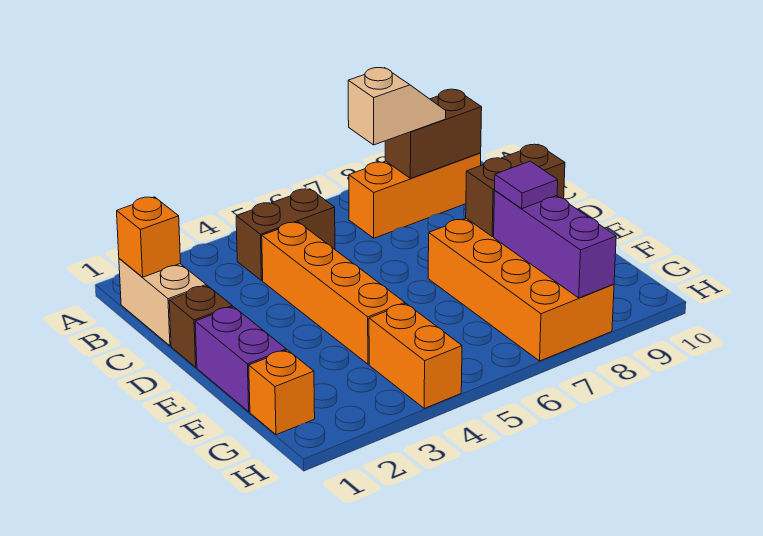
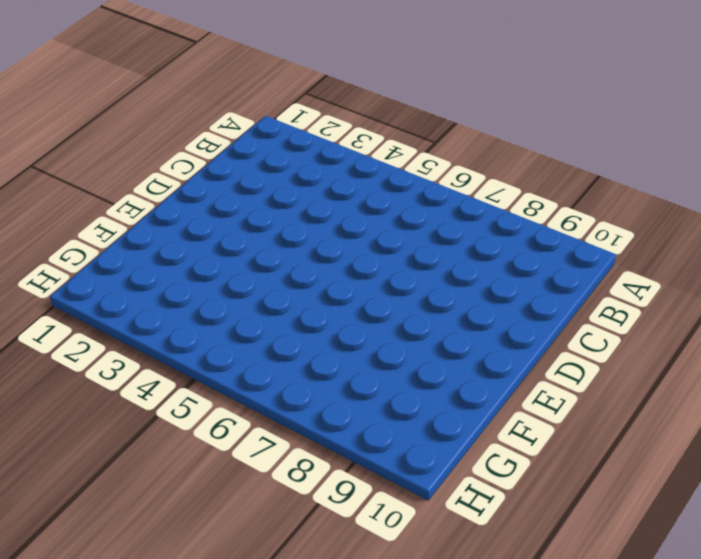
none -> tan brick B1:C1 level 1
none -> brown brick B4:B5 level 1
none -> orange brick B7:B9 level 1

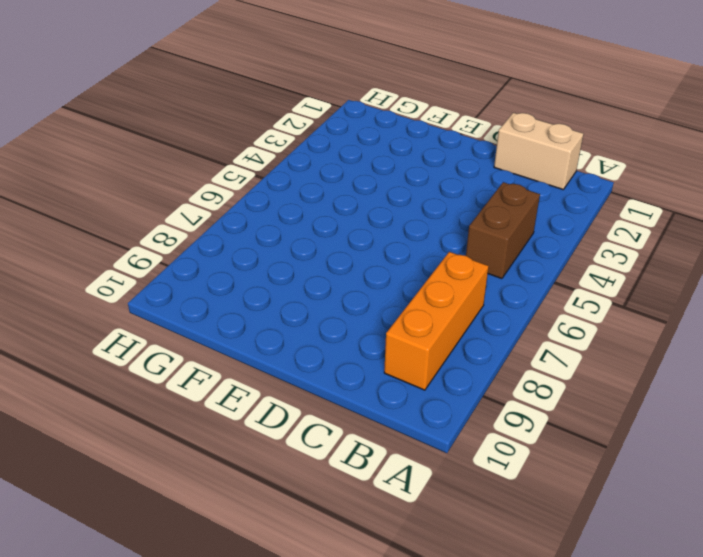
none -> orange brick C4:F4 level 1
none -> brown brick D1 level 1
none -> purple brick E1:F1 level 1

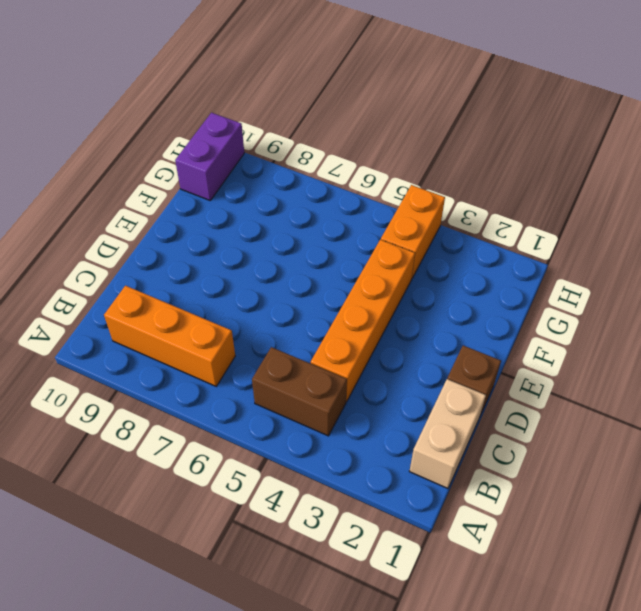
purple brick G10:H10 level 1 -> purple brick E1:F1 level 1
none -> orange brick E7:H8 level 1
none -> orange brick G1 level 1
none -> orange brick B1 level 2

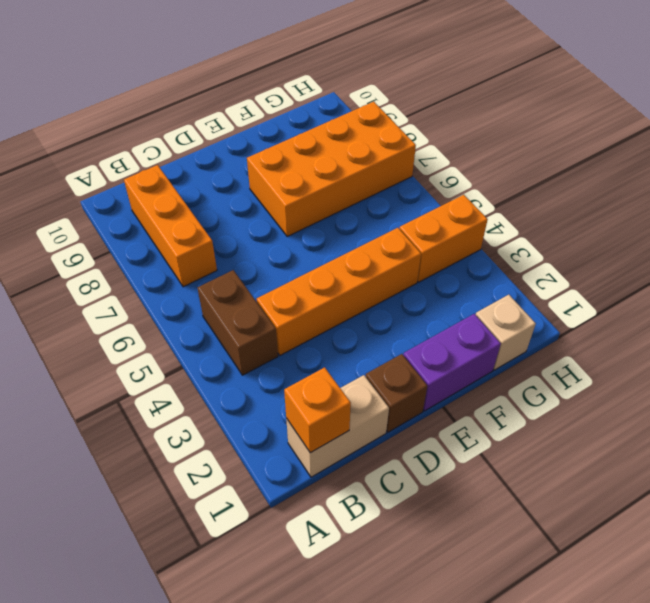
tan brick G1 level 1 -> orange brick G1 level 1
none -> brown brick B8:B9 level 2
none -> brown brick E8:E9 level 2
none -> purple brick F8:H8 level 2

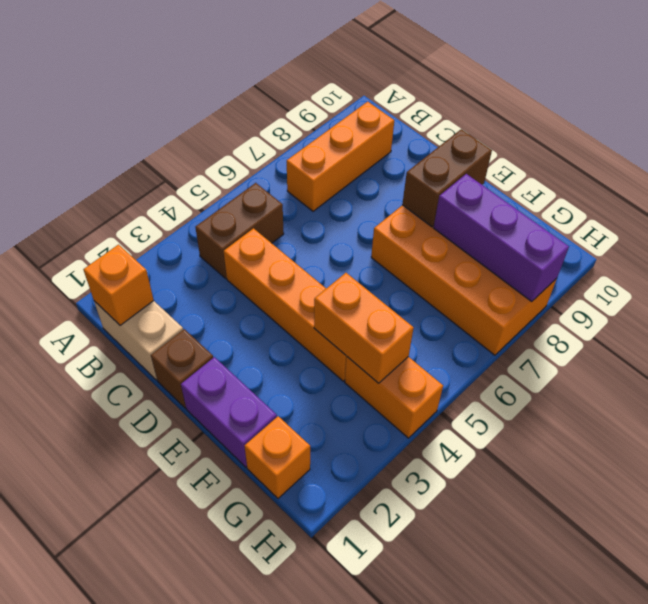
orange brick F4:G4 level 2 -> none
none -> brown brick B8:B9 level 2
none -> tan slope B7:B8 level 3 top 7
none -> purple tile F8 level 3

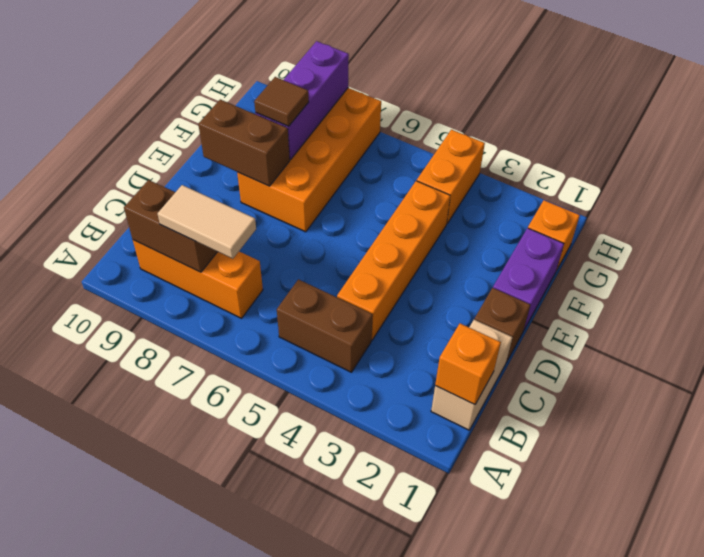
tan tile B7:B8 level 3 -> tan slope B7:B8 level 3 top 7
brown tile F8 level 3 -> purple tile F8 level 3

